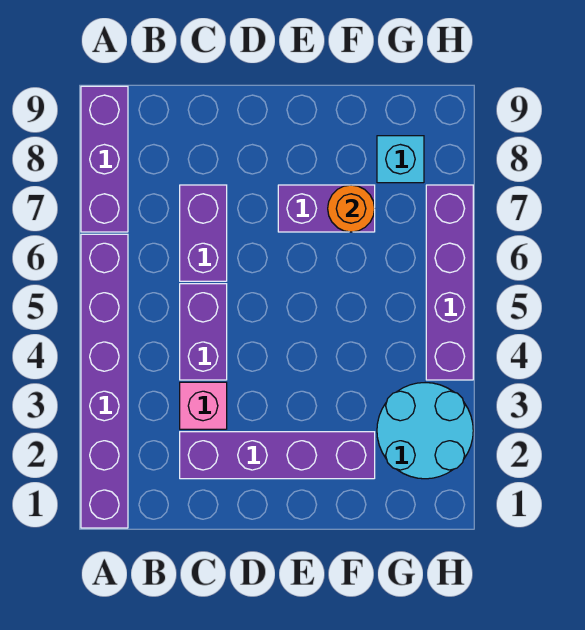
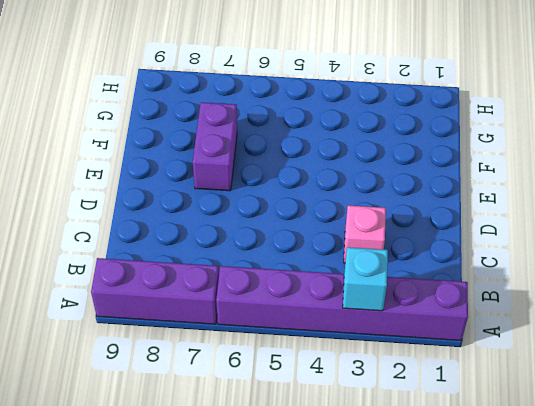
cyan brick A3 level 2 -> cyan brick G8 level 1
none -> purple brick C2:F2 level 1
none -> purple brick C4:C5 level 1

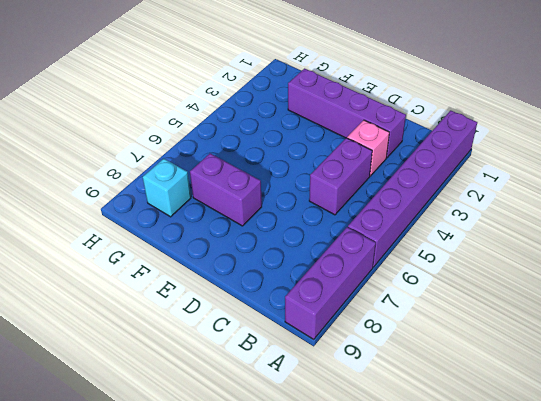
none -> purple brick C6:C7 level 1
none -> cyan round brick G2:H3 level 1

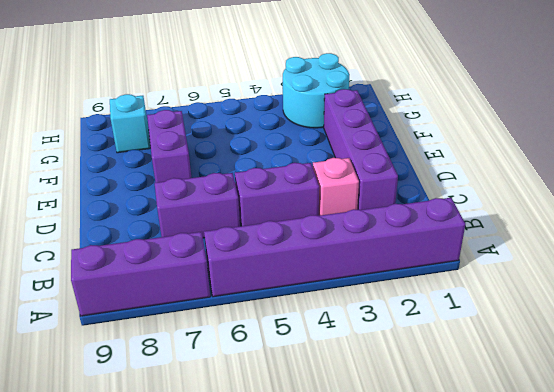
none -> purple brick H4:H7 level 1
none -> orange round brick F7 level 2

